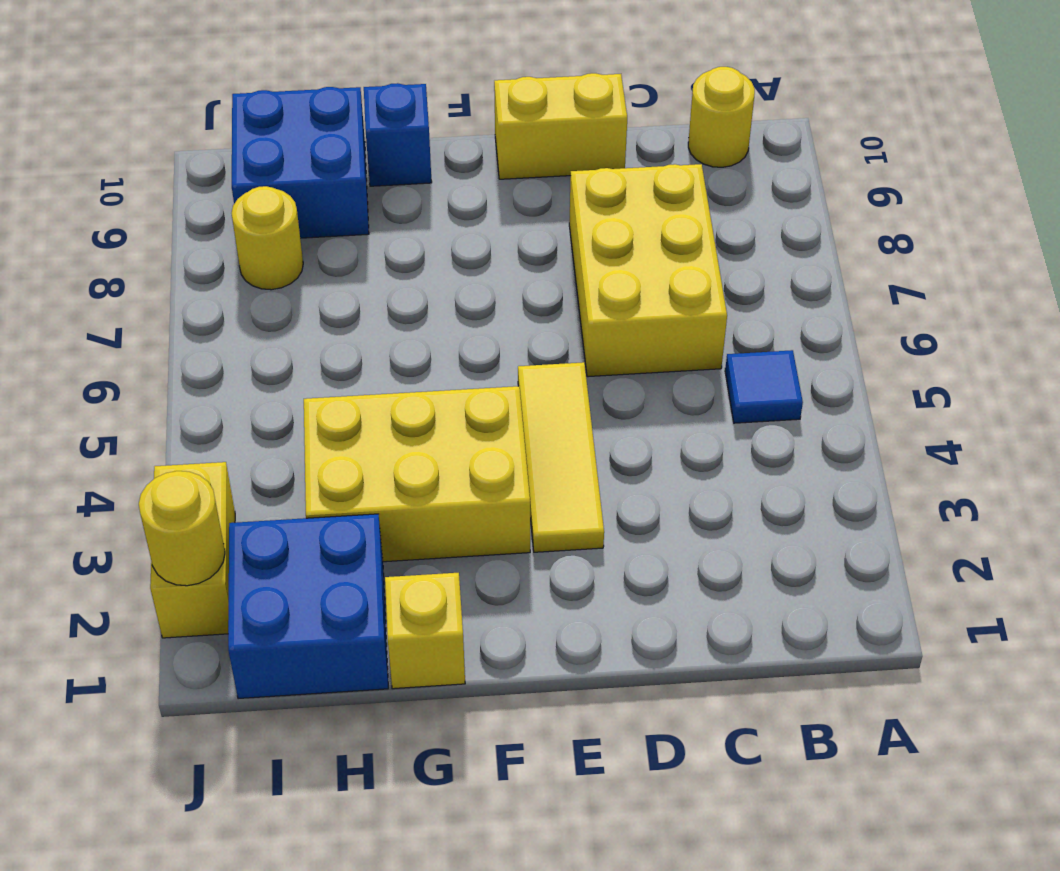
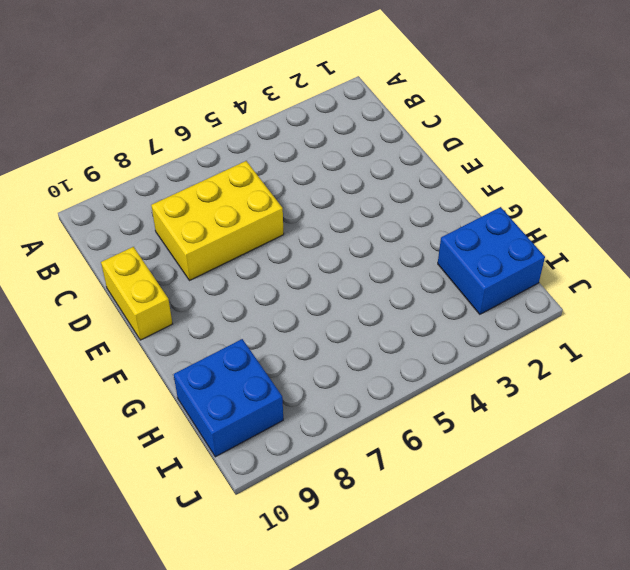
none -> blue tile B5 level 1
none -> yellow round brick B10 level 1
none -> yellow tile E3:E5 level 1

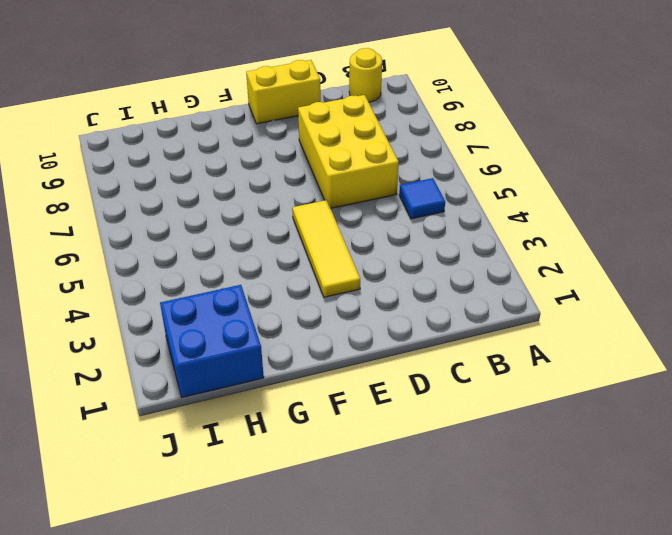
none -> yellow brick F3:H4 level 1
none -> yellow brick G1 level 1
none -> blue brick G10 level 1

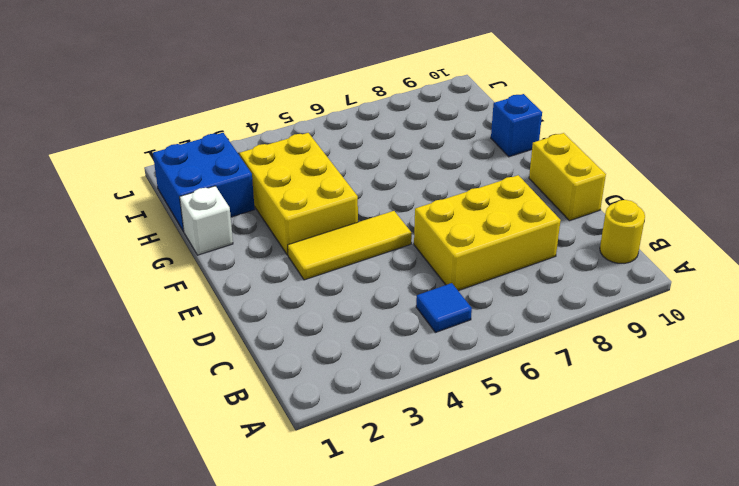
white brick G1 level 1 -> yellow brick G1 level 1
none -> blue brick H9:I10 level 1
none -> yellow round brick I8 level 1
none -> yellow brick J2:J3 level 1

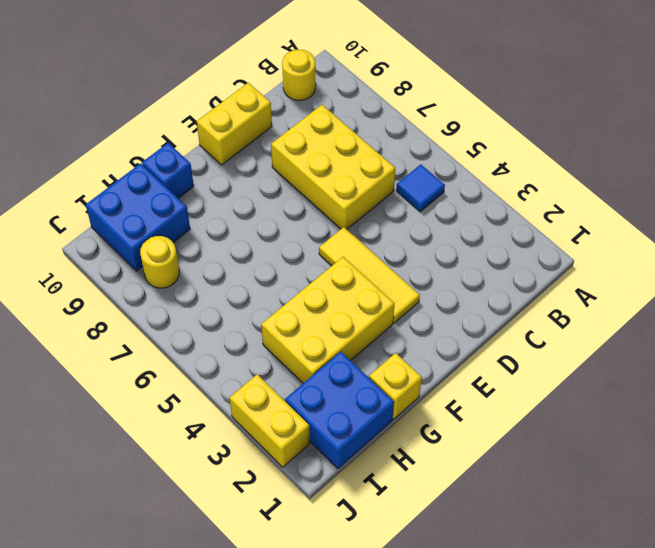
none -> yellow round brick J2 level 2

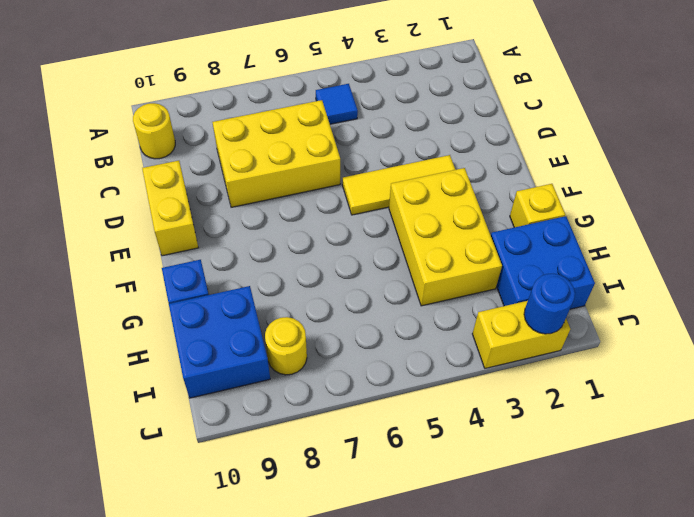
blue round brick J2 level 2 -> yellow round brick J2 level 2

